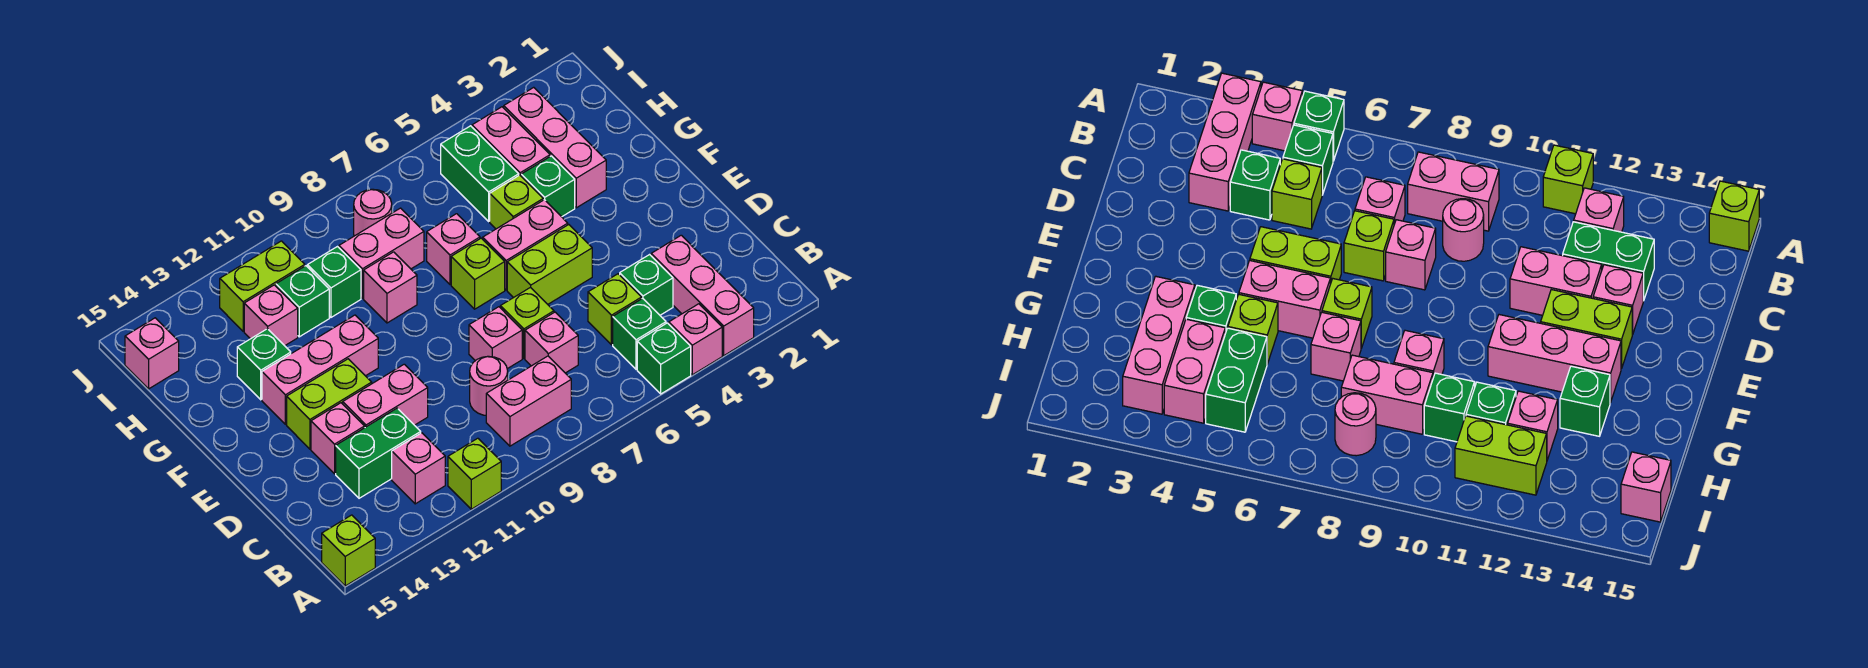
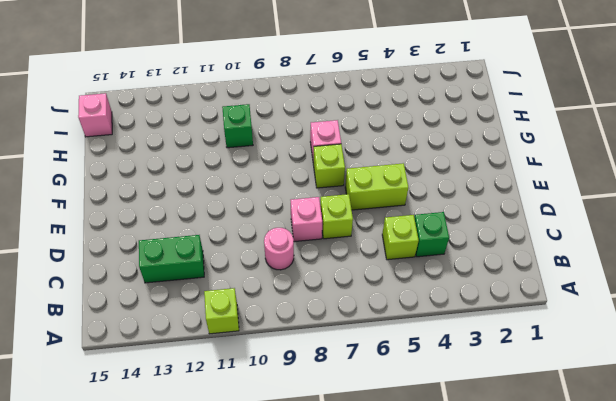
none -> pink brick A3:C3 level 1
none -> pink brick A4 level 1
none -> green brick A5 level 1
none -> lime brick A15 level 1

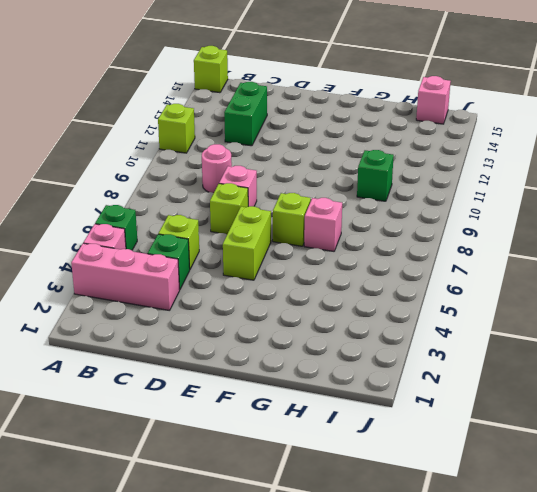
none -> green brick B5 level 1
none -> pink brick B8:B9 level 1
none -> pink brick B12 level 1
none -> pink brick C7 level 1

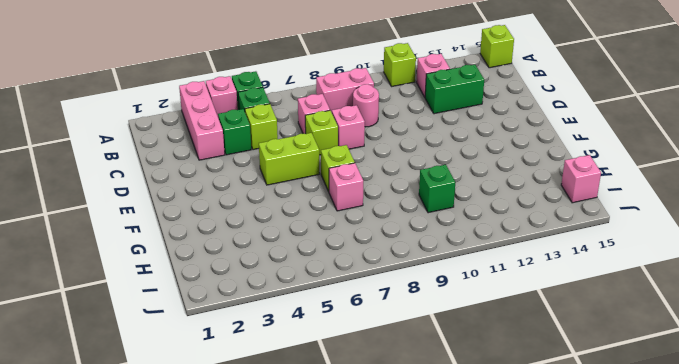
none -> pink brick D11:D12 level 1
none -> pink brick D13 level 1
none -> lime brick E12:E13 level 1
none -> pink brick F5:F6 level 1

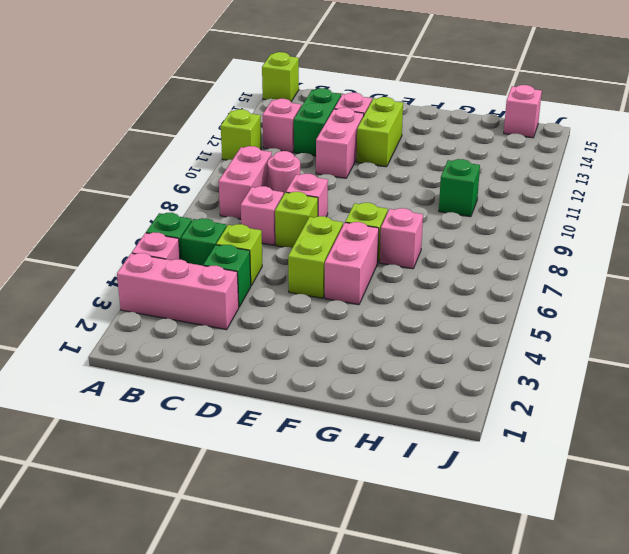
none -> pink brick F11:F13 level 1
none -> pink brick G3:I3 level 1
none -> green brick G4 level 1
none -> lime brick G5 level 1

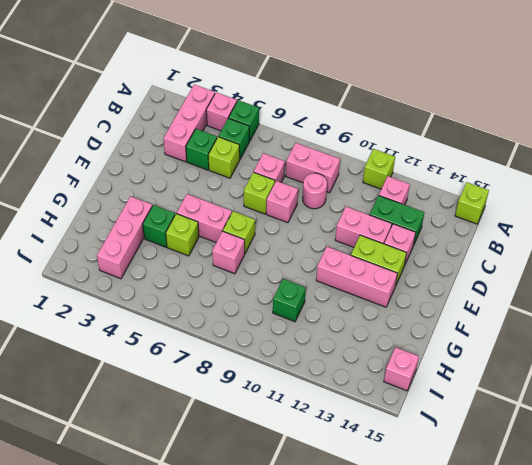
none -> lime brick E5:E6 level 1
none -> pink brick G9 level 1
none -> green brick G13 level 1
none -> pink brick H4:I4 level 1

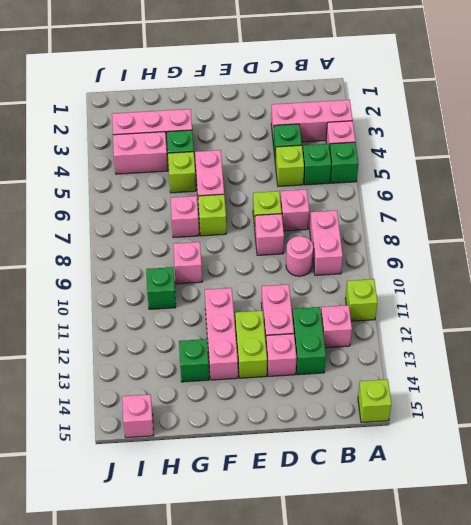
none -> lime brick E5:E6 level 1
none -> green brick H5:I5 level 1
none -> pink brick H8:H9 level 1
none -> green brick H11 level 1

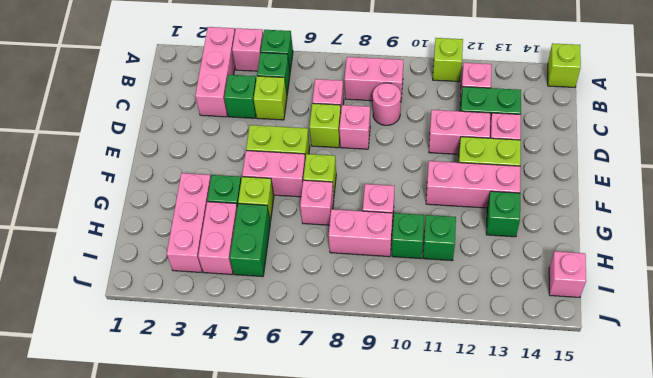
none -> pink brick H12 level 1
none -> pink round brick I8 level 1
none -> lime brick I11:I12 level 1

